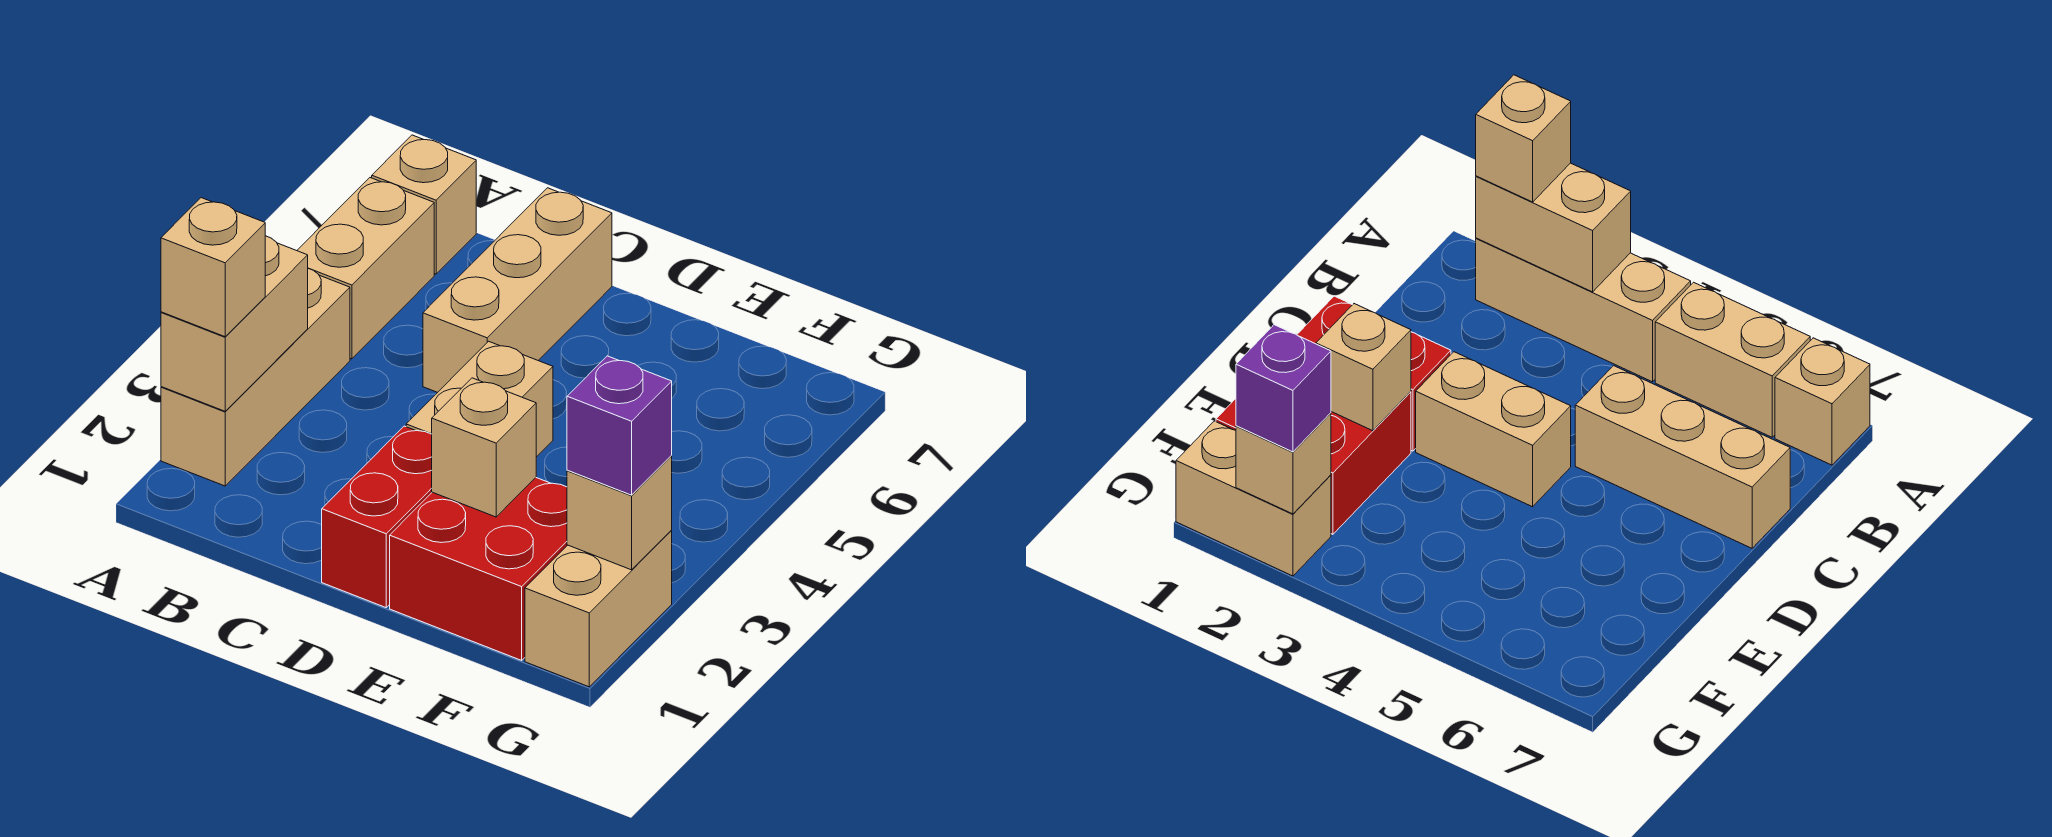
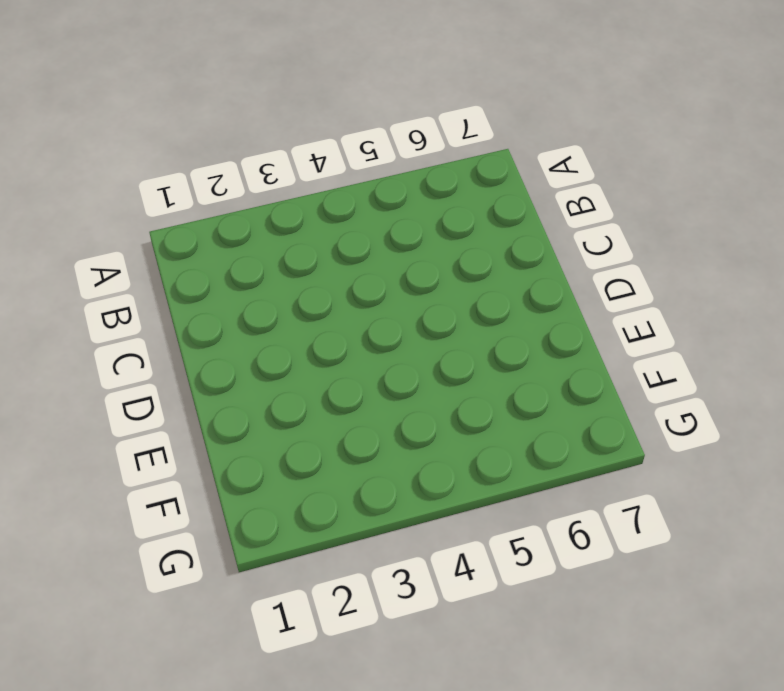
none -> tan brick A2:A4 level 1
none -> tan brick A5:A6 level 1
none -> tan brick A7 level 1

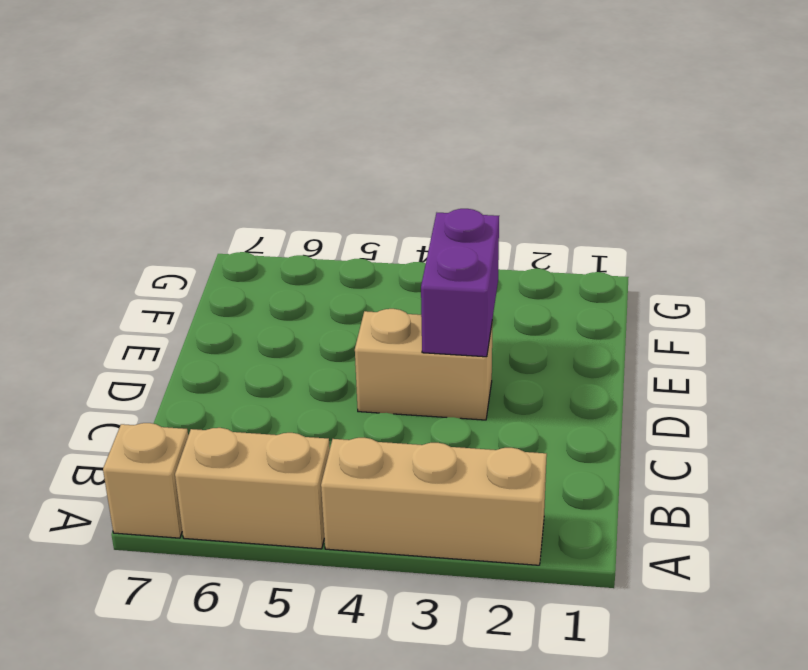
purple brick D3:E3 level 2 -> none
none -> tan brick C5:C7 level 1
none -> red brick D1:D2 level 1
none -> red brick E1:F2 level 1

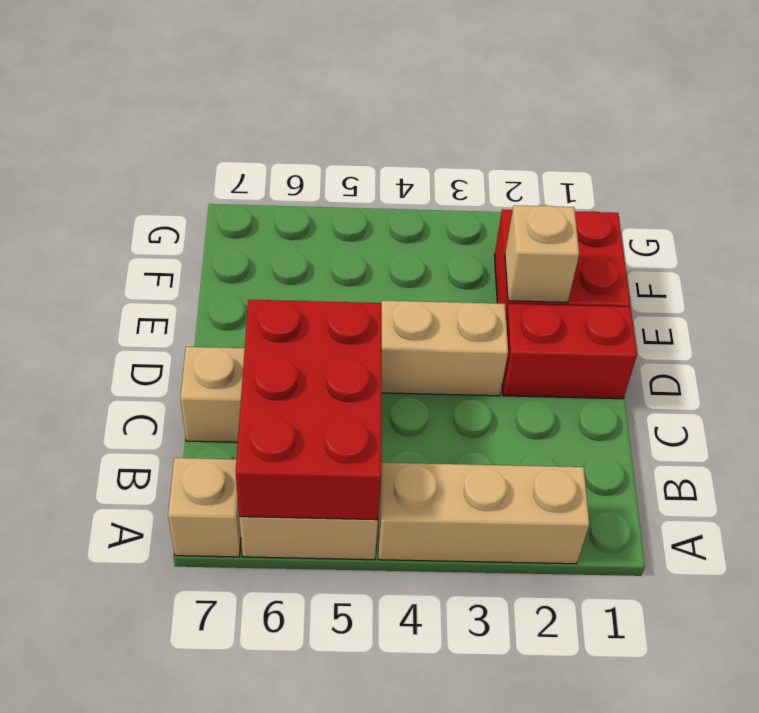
red brick A5:C6 level 2 -> none
none -> tan brick G1:G2 level 1
none -> tan brick A2:A3 level 2
none -> tan brick G2 level 2

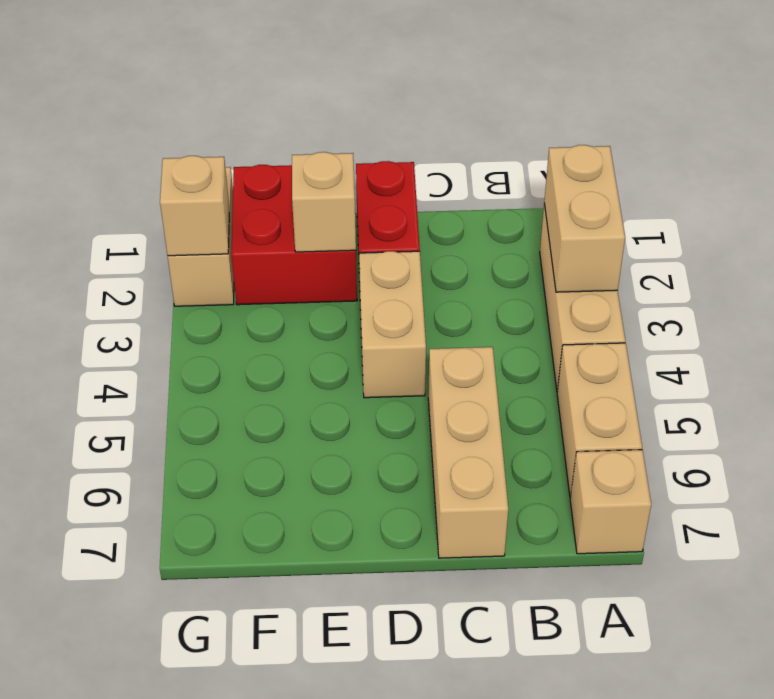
none -> tan brick A2 level 3
none -> purple brick G2 level 3

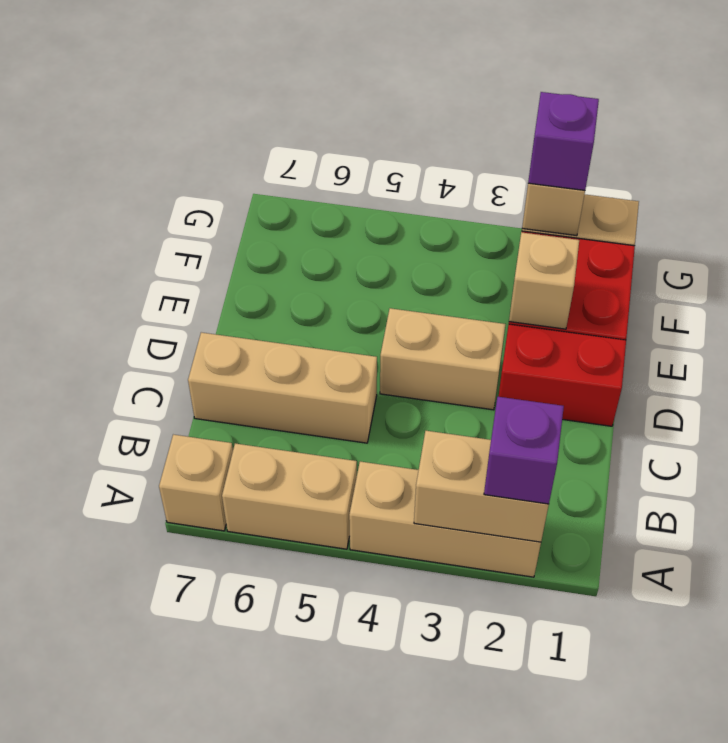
purple brick A2 level 3 -> tan brick A2 level 3

